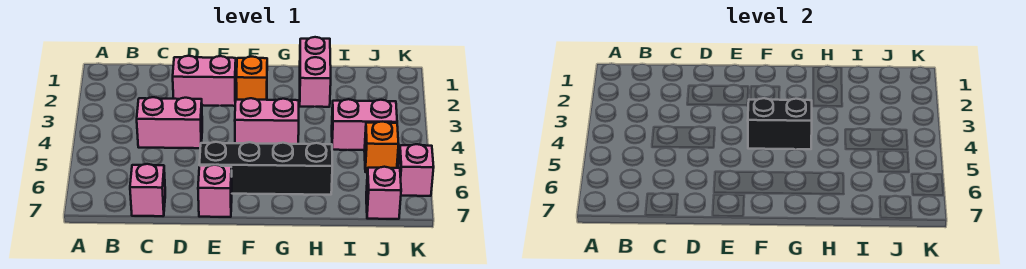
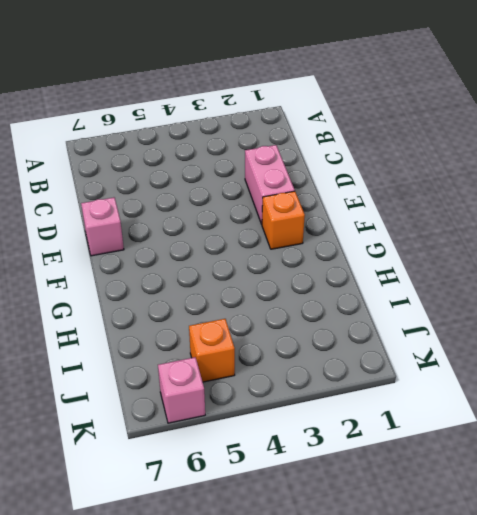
none -> pink brick C4:D4 level 1
none -> pink brick C7 level 1
none -> black brick E6:H6 level 1

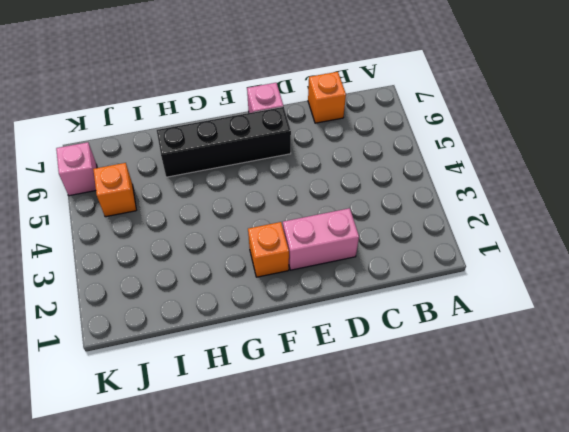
orange brick C7 level 1 -> pink brick C7 level 1
none -> pink brick C4:D4 level 1
none -> pink brick F4:G4 level 1
none -> pink brick H1:H2 level 1

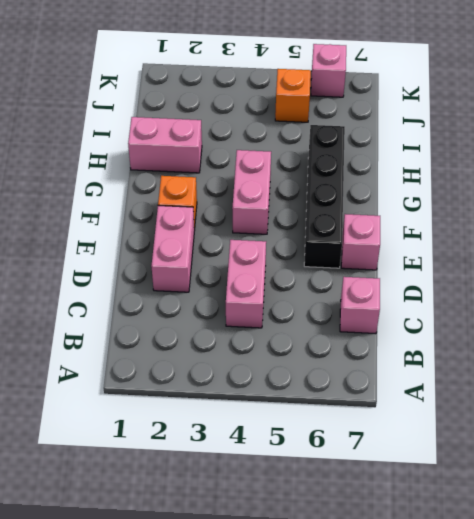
none -> pink brick I4:J4 level 1
none -> pink brick J7 level 1
none -> black brick F4:G4 level 2

